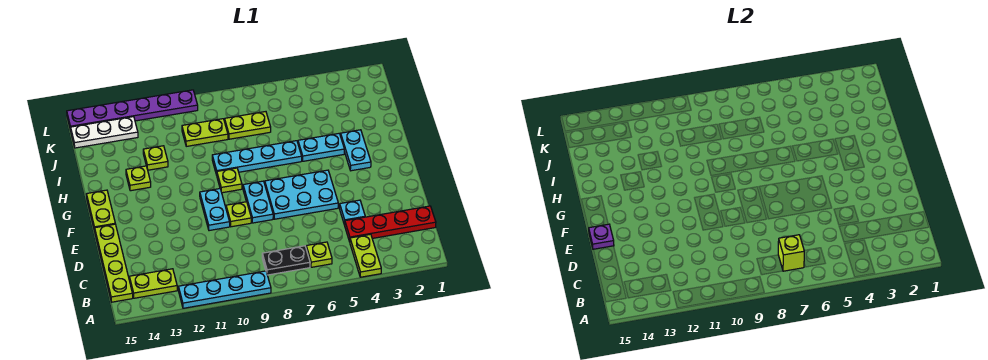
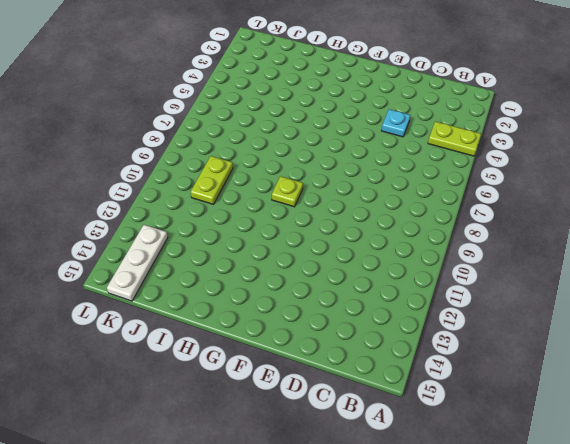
none -> cyan plate A9:A12 level 1
none -> lime plate B6 level 1
none -> black plate B7:B8 level 1

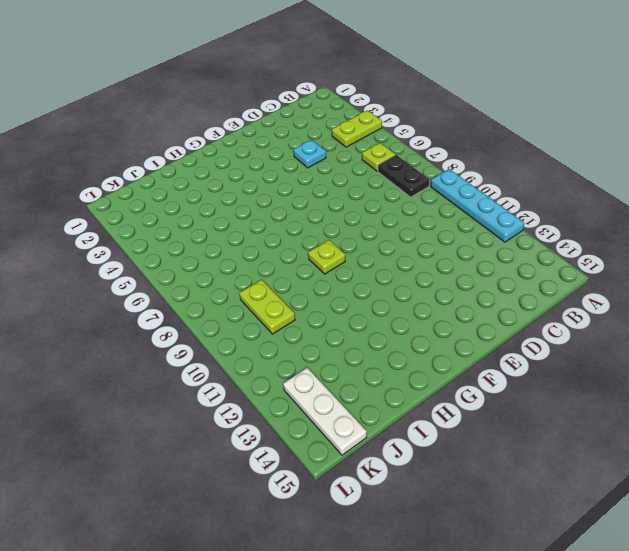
none -> lime plate B13:B14 level 1
none -> lime plate B15:E15 level 1
none -> red plate C1:C4 level 1

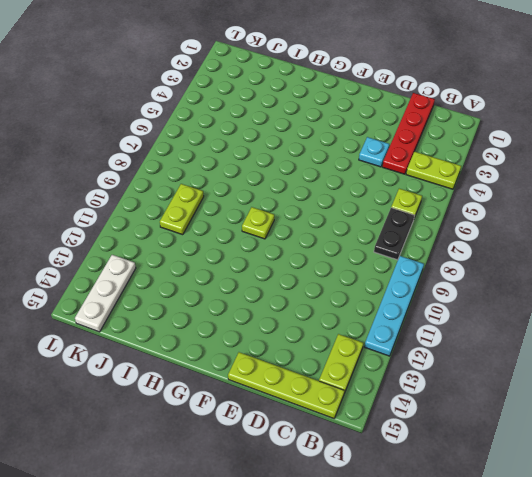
none -> cyan plate E5:F7 level 1
none -> cyan plate E8:F8 level 1
none -> lime plate E9 level 1

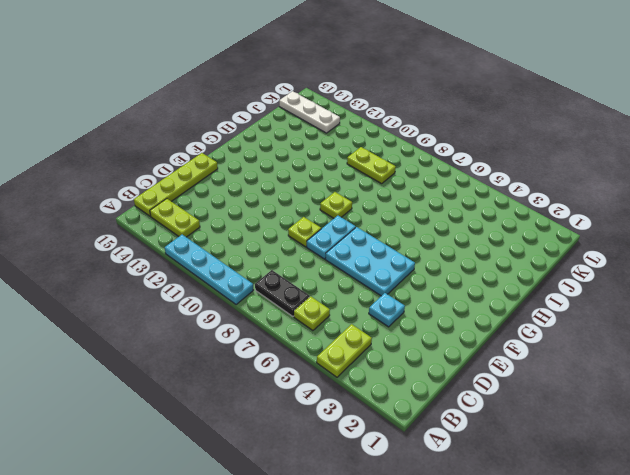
none -> red plate C1:C4 level 1
none -> cyan plate E10:F10 level 1
none -> lime plate F15:G15 level 1

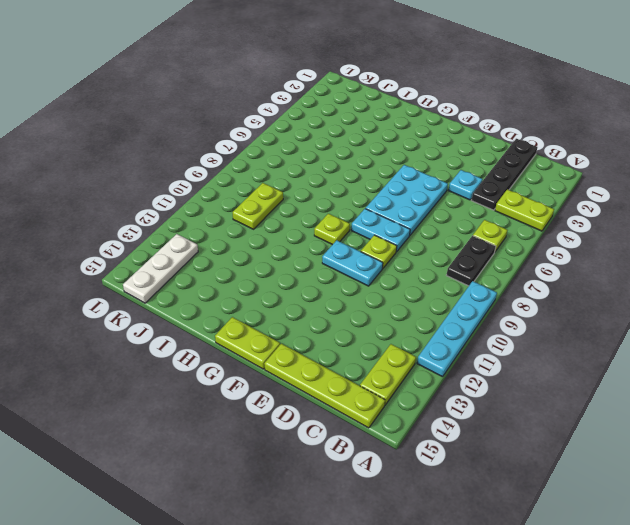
black plate C1:C4 level 1 -> red plate C1:C4 level 1
none -> cyan plate G3:H3 level 1
none -> cyan plate H4:H5 level 1
none -> cyan plate H6:H9 level 1

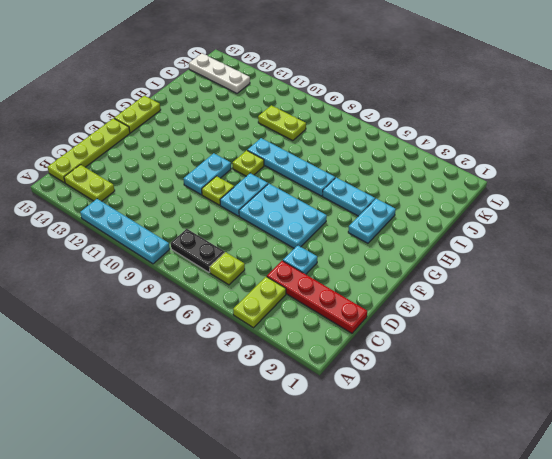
none -> lime plate H13 level 1
none -> lime plate I12 level 1
none -> lime plate J7:J8 level 1

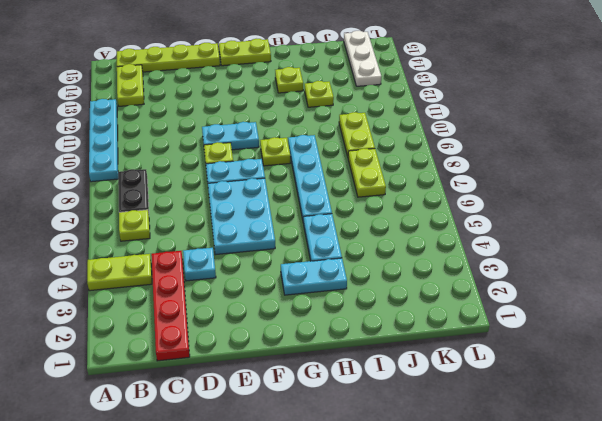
none -> purple plate L10:L15 level 1
none -> lime brick B7 level 2
none -> purple plate E15 level 2

